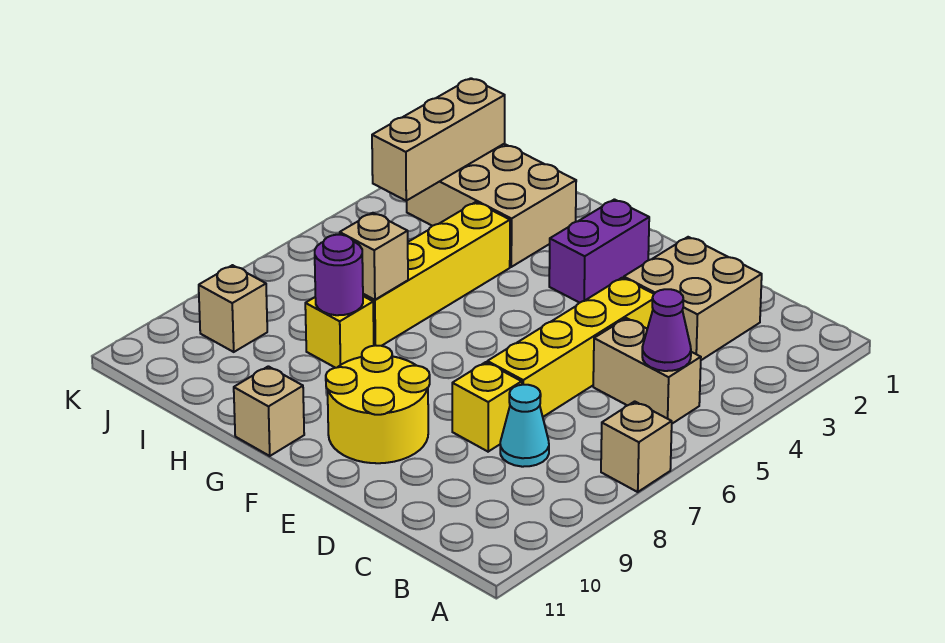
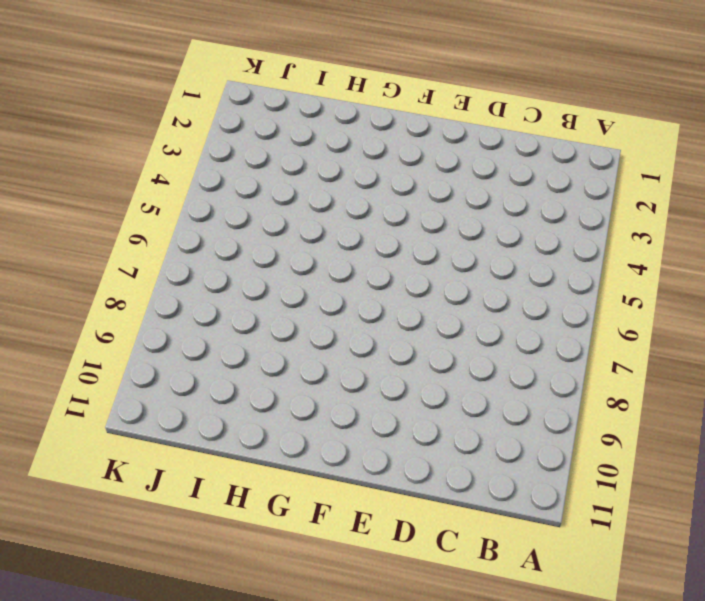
none -> tan brick A7 level 1
none -> tan brick B5:C5 level 1
none -> tan brick C2:D3 level 1

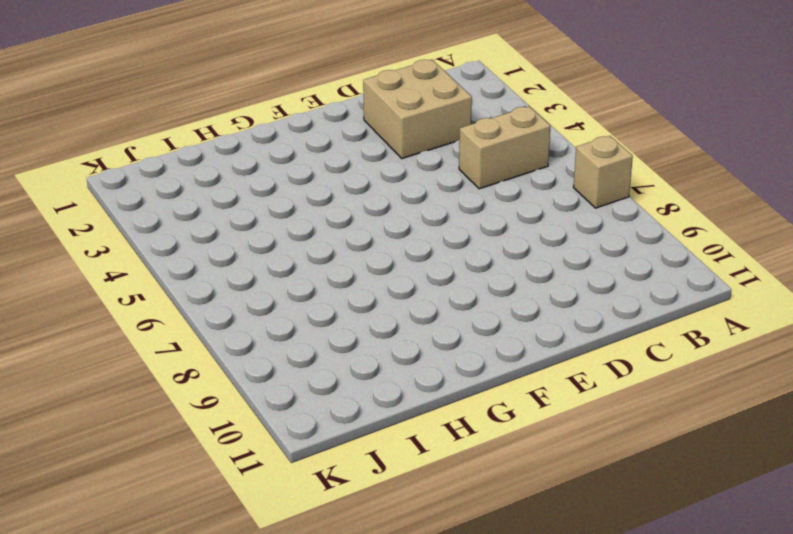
none -> cyan cone C8 level 1
none -> yellow brick D4:D7 level 1
none -> yellow brick D8 level 1

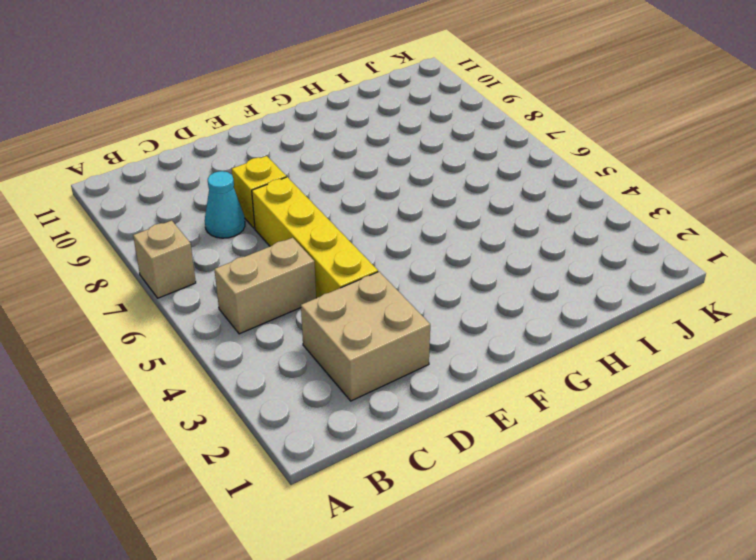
none -> yellow round brick E9:F10 level 1
none -> purple brick F2:F3 level 1
none -> tan brick G11 level 1

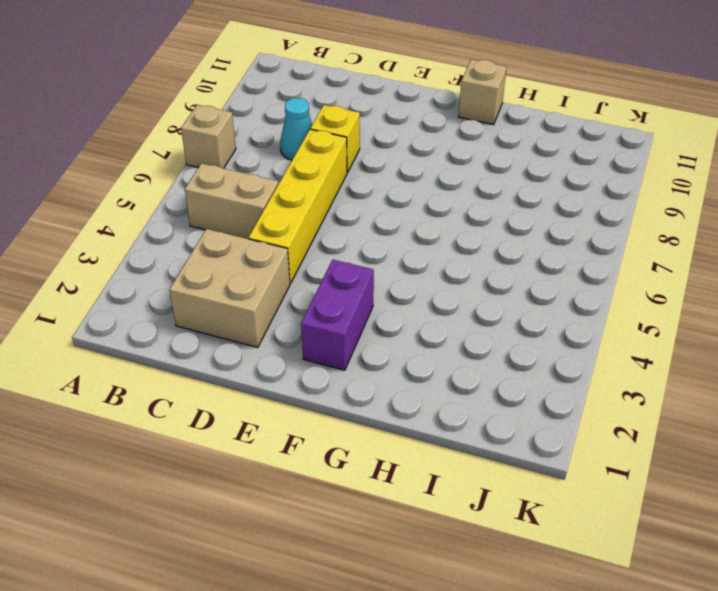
none -> yellow round brick E9:F10 level 1
none -> tan brick H2:J3 level 1
none -> yellow brick H4:H7 level 1

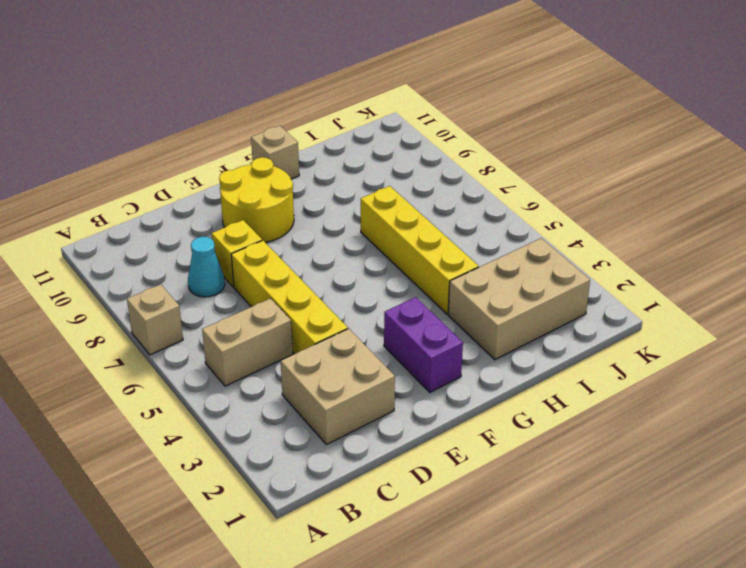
none -> yellow brick H8 level 1
none -> tan brick J9 level 1
none -> purple cone B5 level 2

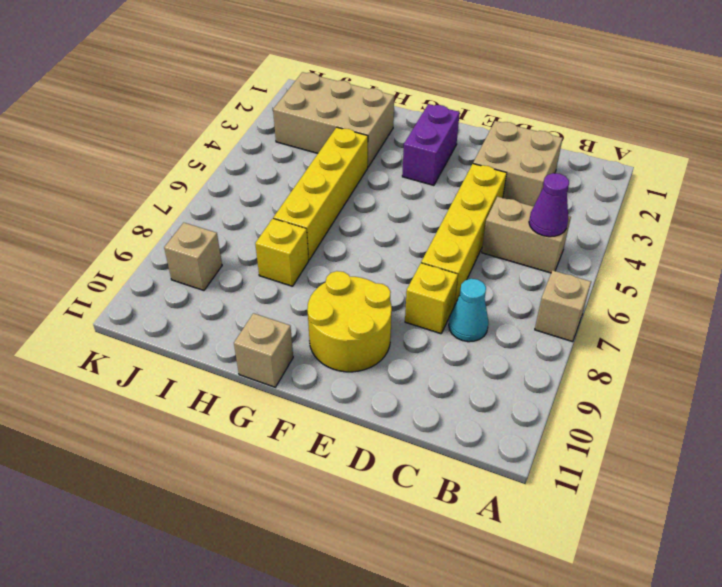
none -> tan brick H7 level 2
none -> purple round brick H8 level 2
none -> tan brick J2:J4 level 2

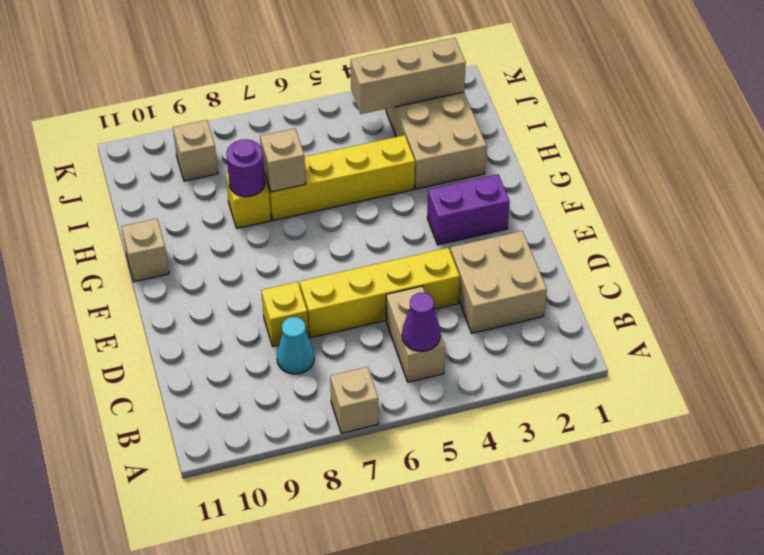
none -> yellow round brick E9:F10 level 1

